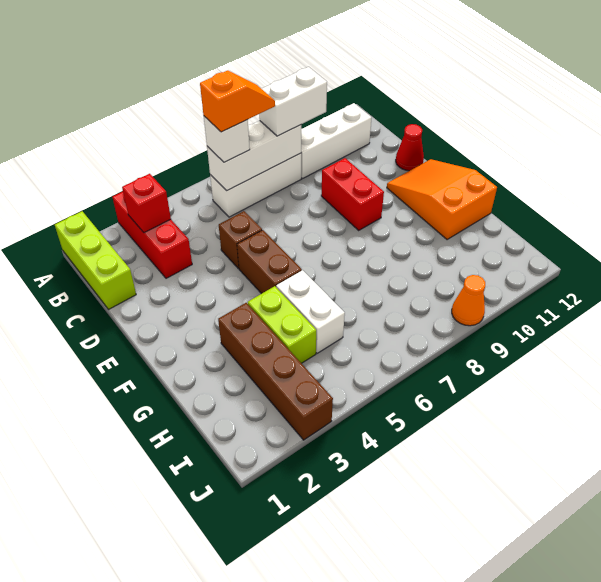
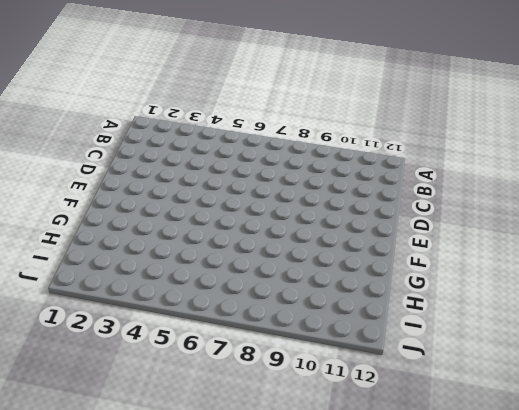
none -> lime brick A1:C1 level 1
none -> red brick A3:C3 level 1
none -> white brick B6:B8 level 1

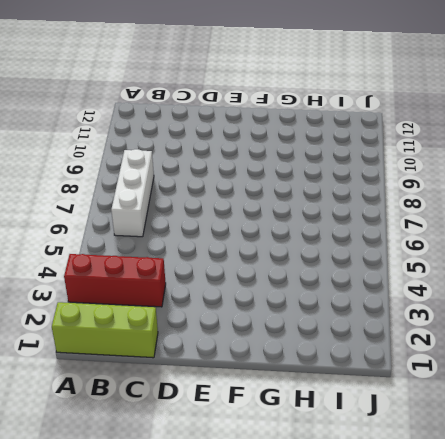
none -> white brick B9:B11 level 1
none -> brown brick D5 level 1
none -> red brick D9:E9 level 1

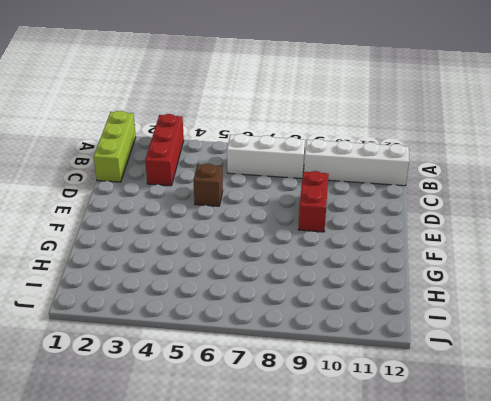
white brick B9:B12 level 1 -> white brick B9:B11 level 1
none -> red cone D12 level 1
none -> brown brick E5:F5 level 1
none -> orange slope E11:G12 level 1 top G

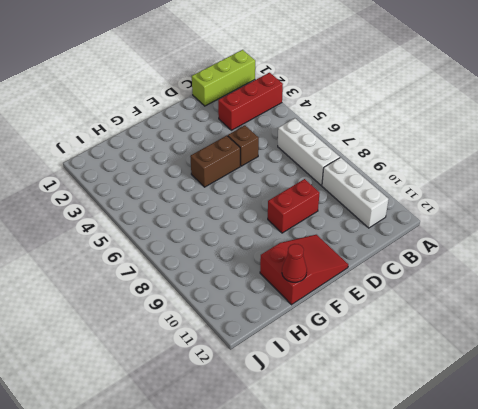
red slope E11:G12 level 1 top G -> orange slope E11:G12 level 1 top G
red cone G12 level 2 -> red cone D12 level 1
none -> brown brick G3:J3 level 1
none -> lime brick G4:H4 level 1
none -> white brick G5:H5 level 1

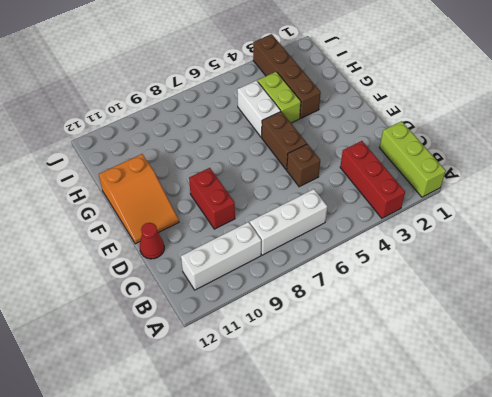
none -> orange cone J9 level 1
none -> red brick B3 level 2
none -> white brick B6:B8 level 2

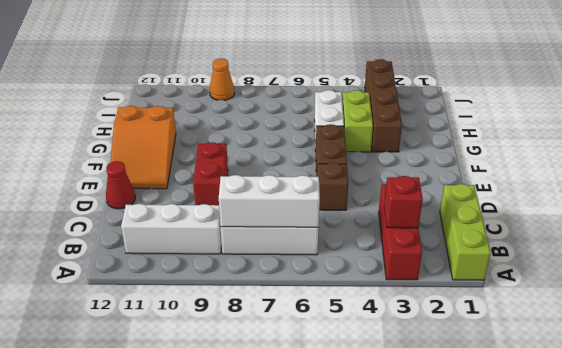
none -> white brick B6 level 3
none -> white brick B8:B9 level 3
none -> orange slope B6:B7 level 4 top 6

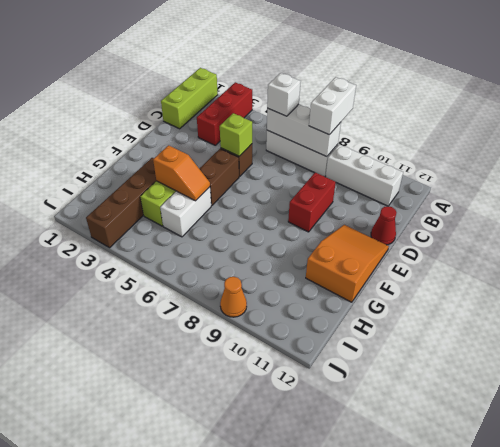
white brick A8:B8 level 3 -> white brick B8:B9 level 3
lime brick D5 level 2 -> none
orange slope G4:G5 level 2 top 4 -> orange slope B6:B7 level 4 top 6
none -> red brick B3 level 2

